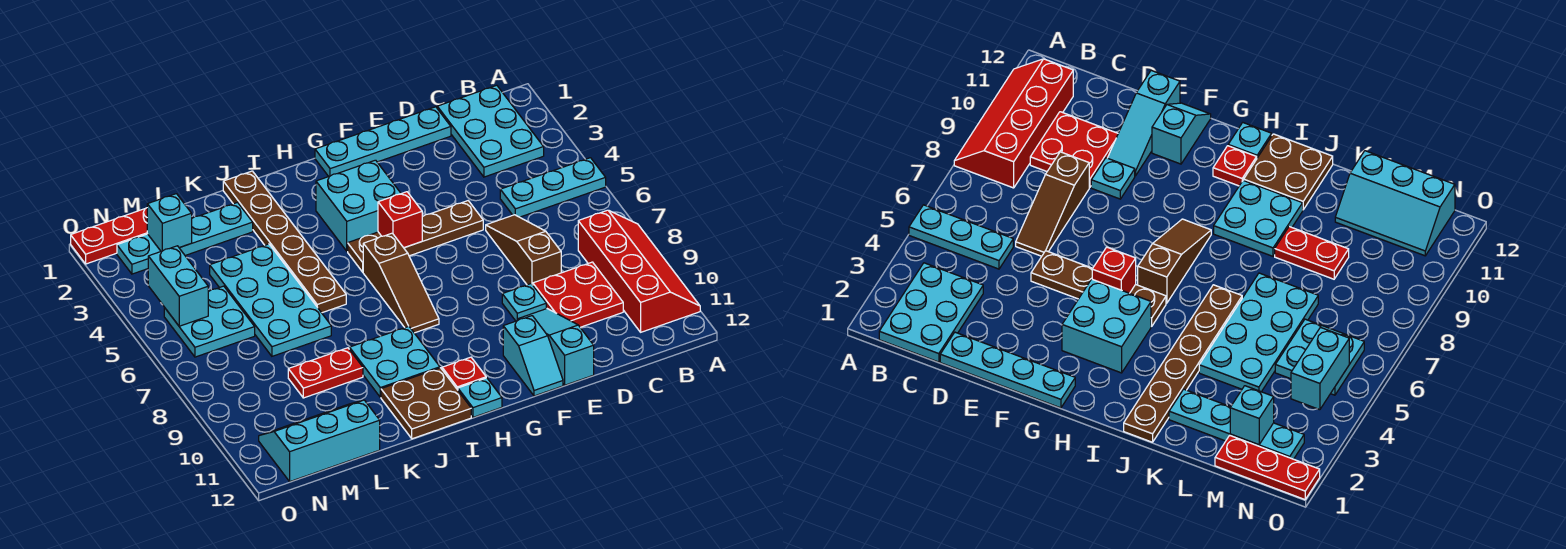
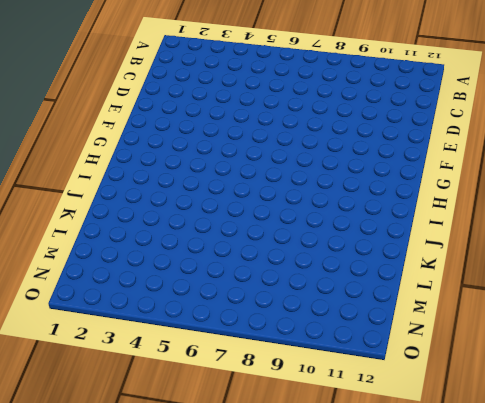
none -> cyan plate A5:C5 level 1
none -> red slope A8:B11 level 1 top B
none -> cyan plate B1:C3 level 1

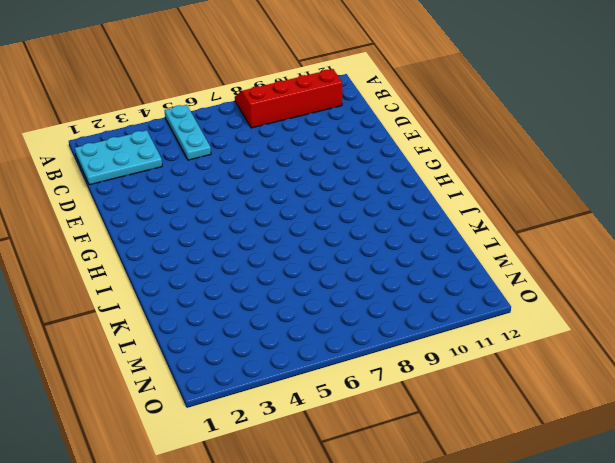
none -> red plate C9:D10 level 1
none -> cyan plate D1:G1 level 1
none -> brown slope D6:D8 level 1 top 8

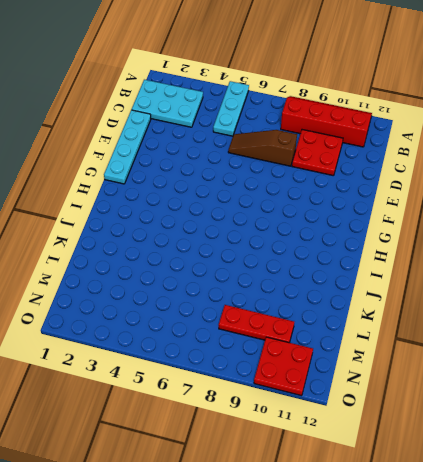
red plate M8:M10 level 1 -> red plate M1:O1 level 1
red plate N10:O11 level 1 -> cyan slope L11:N12 level 1 top 12
none -> brown plate E5:H5 level 1
none -> cyan plate E9 level 1
none -> cyan slope E10:E12 level 1 top 12

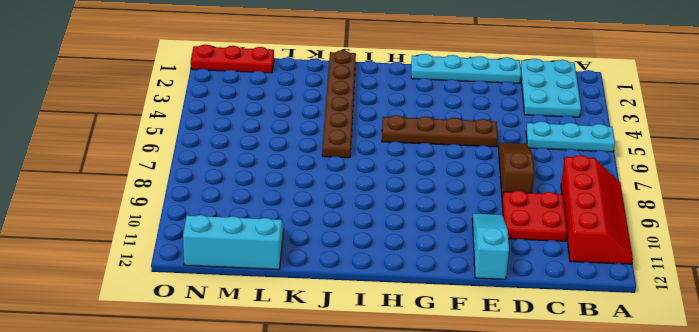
none -> cyan plate E9 level 1
none -> cyan slope F11:F12 level 1 top 11
none -> cyan brick G3:H4 level 1

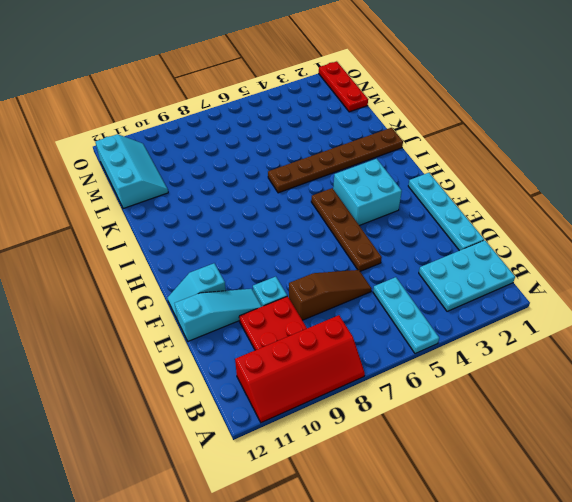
none -> brown slope H6:H8 level 1 top 6
none -> red plate H11 level 1
none -> cyan plate H12 level 1

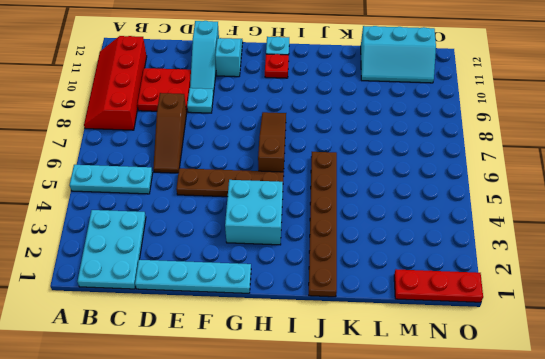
none -> cyan plate I9:J10 level 1
none -> brown plate I11:J12 level 1
none -> cyan plate K2:N2 level 1

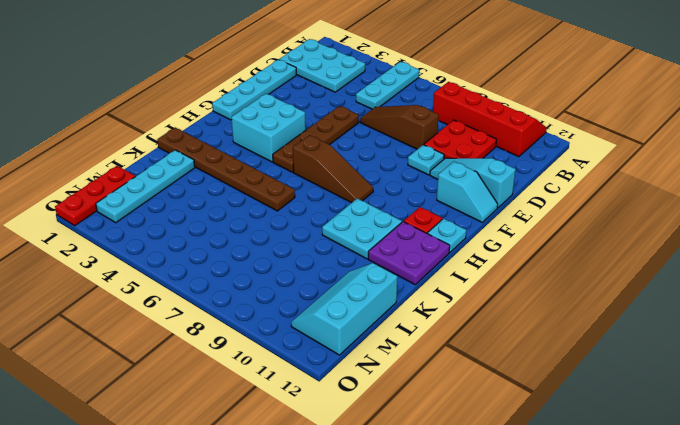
purple plate I11:J12 level 1 -> brown plate I11:J12 level 1
none -> cyan plate K4:L7 level 1
none -> red plate K9:L9 level 1
none -> cyan plate M5:N6 level 1

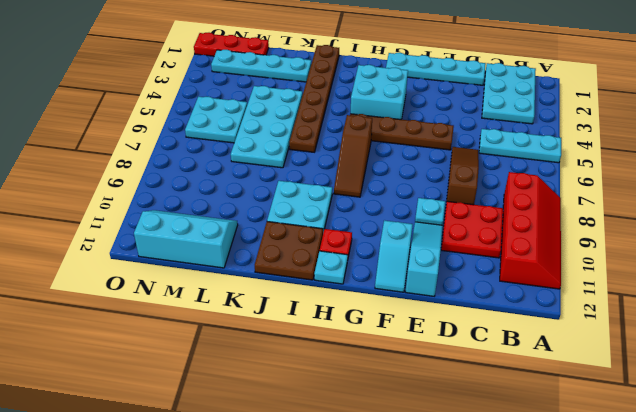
none -> red plate K9:L9 level 1
none -> red brick G5 level 2
none -> cyan brick M2 level 2

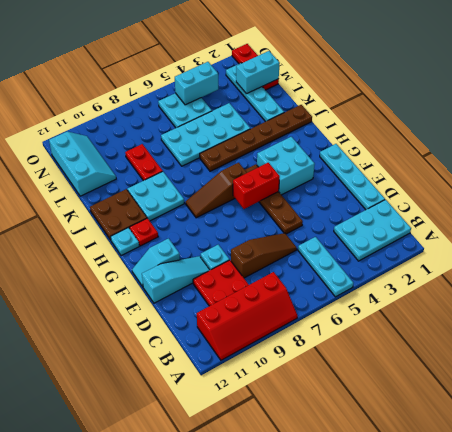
red brick G5:G6 level 2 -> red brick G5 level 2
cyan brick M1:M2 level 2 -> cyan brick M2 level 2

